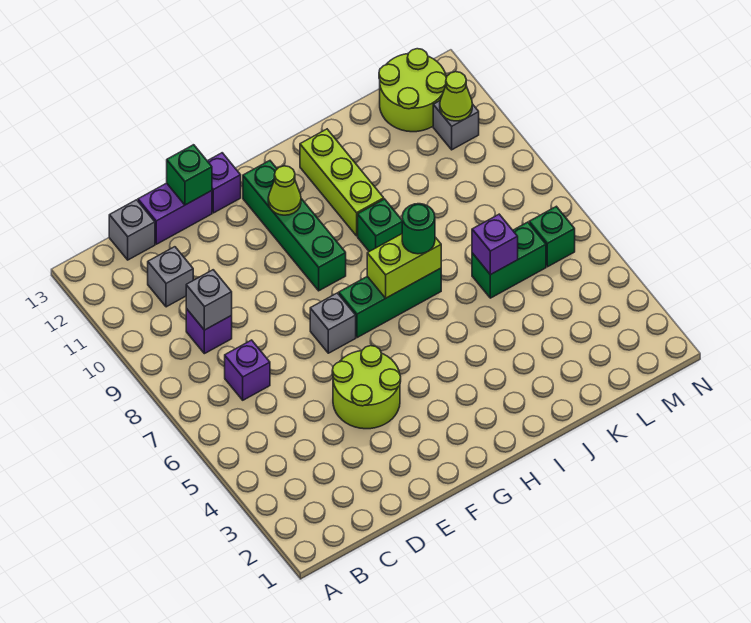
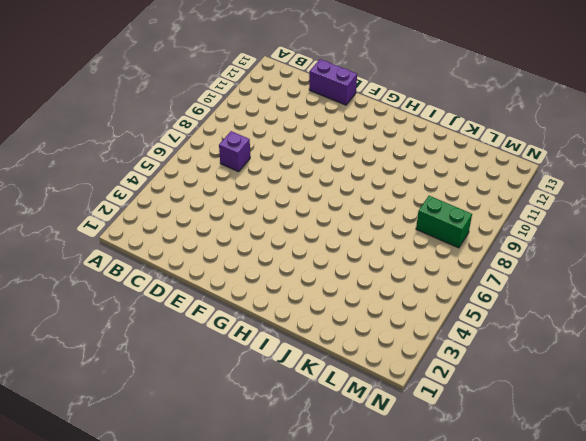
green brick L8:M8 level 1 -> green brick K6:L6 level 1
none -> purple brick C9 level 1
none -> grey brick C11 level 1
none -> grey brick C13 level 1

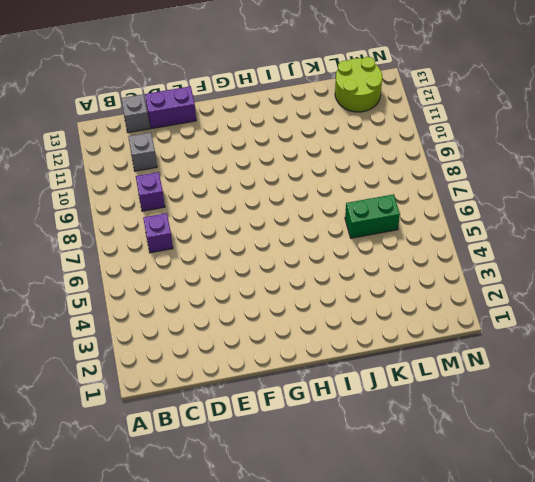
none -> lime round brick E4:F5 level 1
none -> grey brick F7 level 1
none -> purple brick F13 level 1

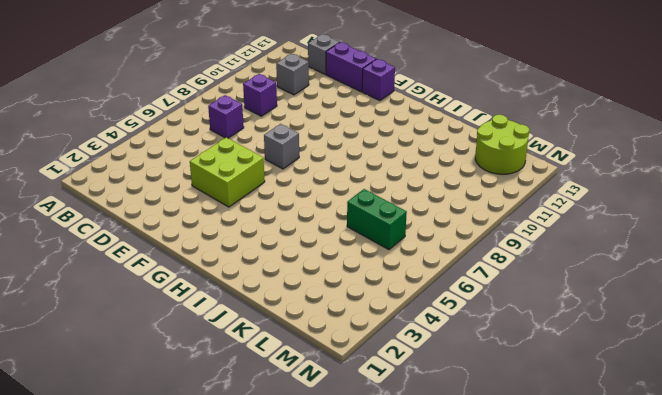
lime brick E4:F5 level 1 -> lime round brick E4:F5 level 1
none -> green brick G7:I7 level 1
none -> green brick G9:G12 level 1
none -> green brick I9 level 1

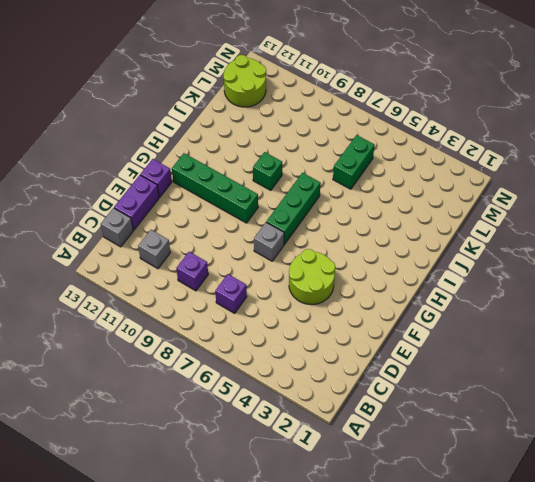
none -> lime brick I10:I12 level 1
none -> green brick M6 level 1
none -> grey brick M11 level 1

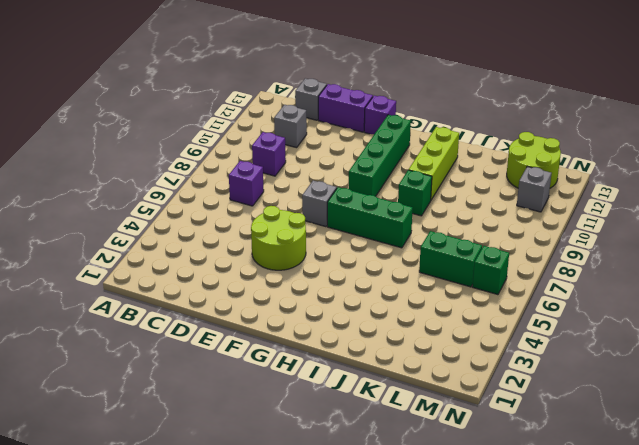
none -> grey brick C9 level 2
none -> green brick E13 level 2
none -> lime cone G11 level 2

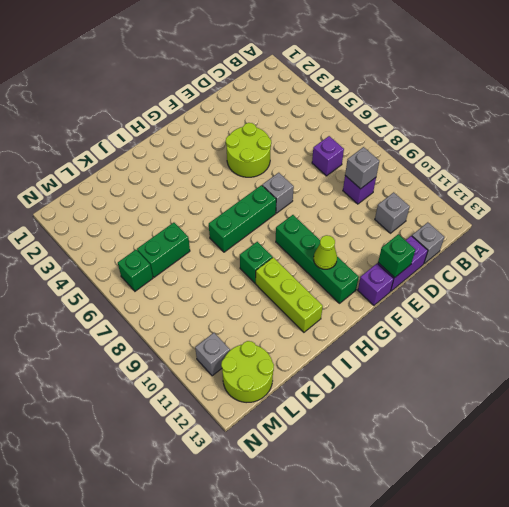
none -> lime brick H7:I7 level 2
none -> purple brick K6 level 2
none -> lime cone M11 level 2

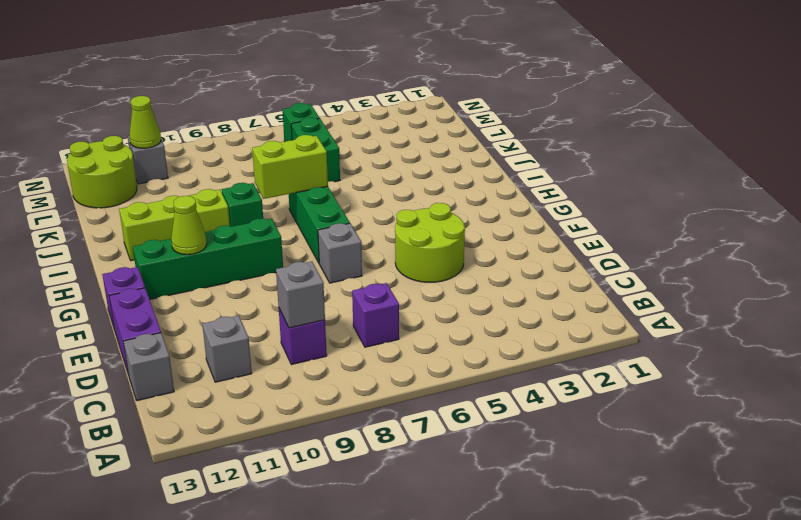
lime brick I7:I8 level 2 -> lime brick H7:I7 level 2
none -> green brick E13 level 2
none -> purple brick K6 level 2
none -> green round brick I7 level 3

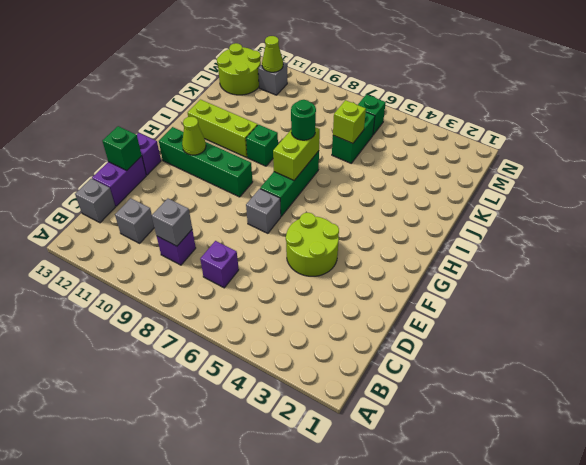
lime brick K6 level 2 -> purple brick K6 level 2

